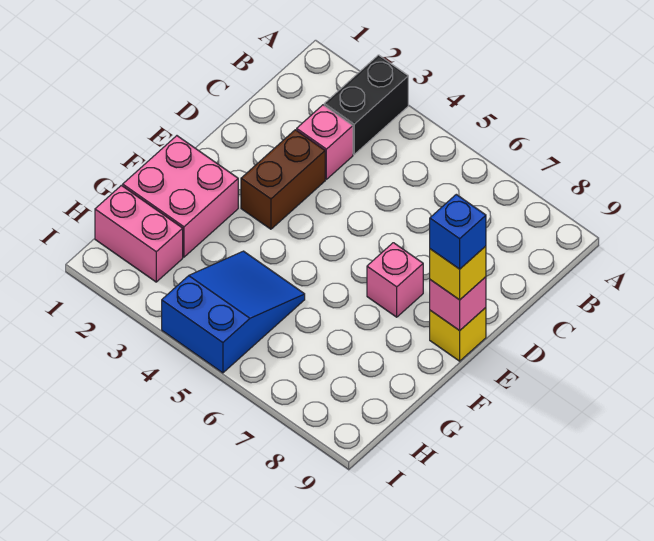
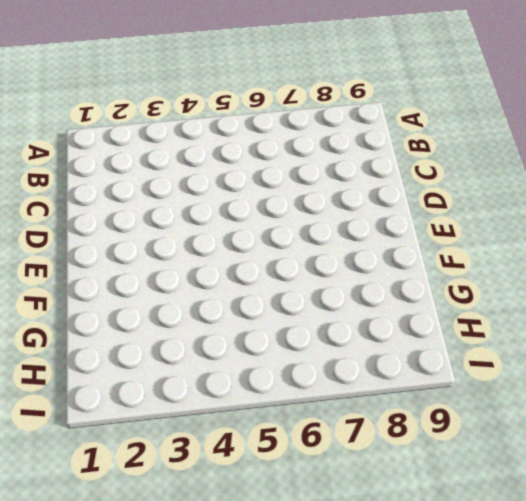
none -> black brick A3:B3 level 1
none -> pink brick C3 level 1

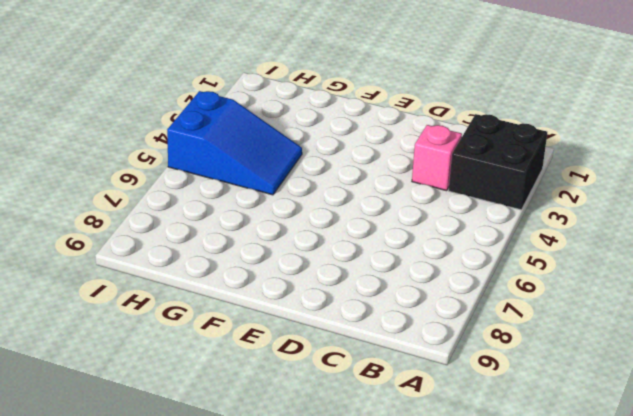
black brick A2:B3 level 1 -> black brick A3:B3 level 1
none -> brown brick D3:E3 level 1
none -> pink brick E7 level 1

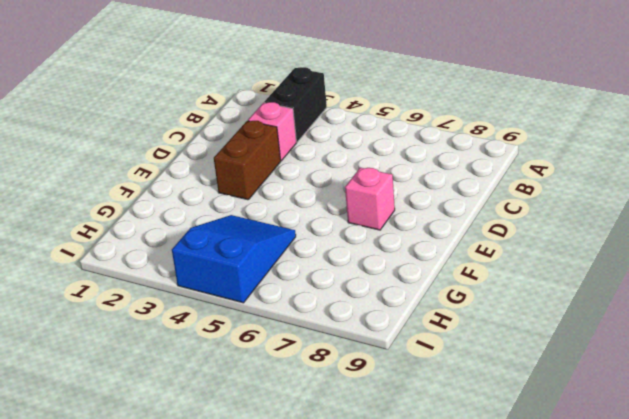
none -> yellow brick E9 level 1
none -> pink brick F1:G2 level 1

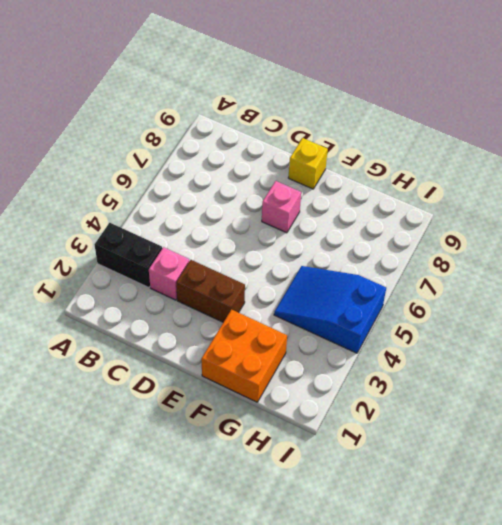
orange brick F1:G2 level 1 -> pink brick F1:G2 level 1
none -> pink brick H1:H2 level 1
none -> pink brick E9 level 2

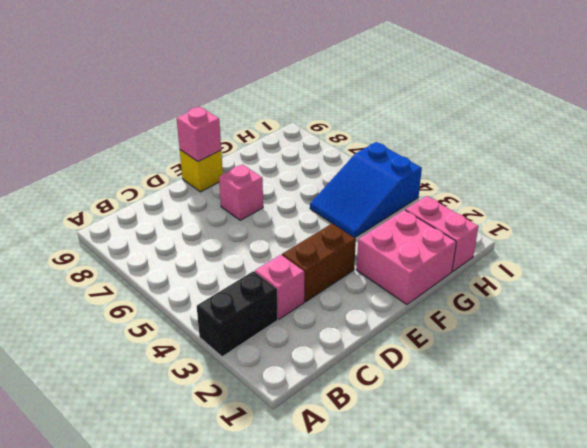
none -> yellow brick E9 level 3
none -> blue brick E9 level 4

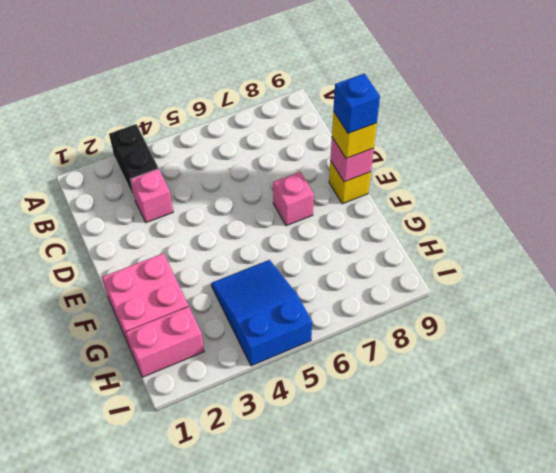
none -> brown brick D3:E3 level 1

